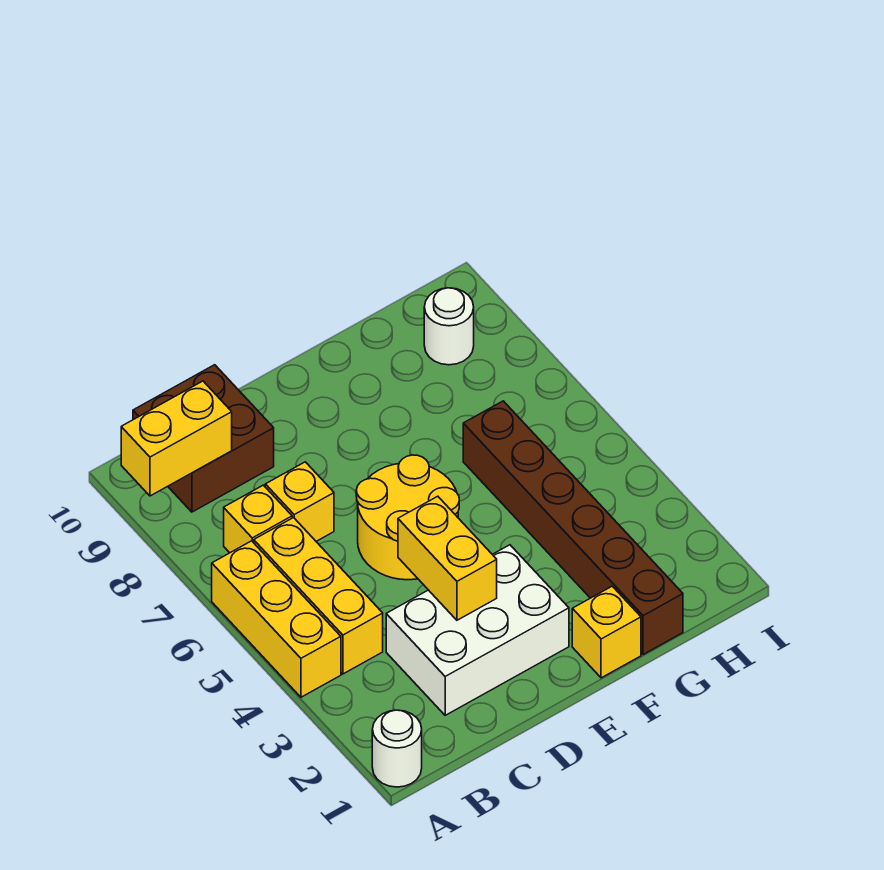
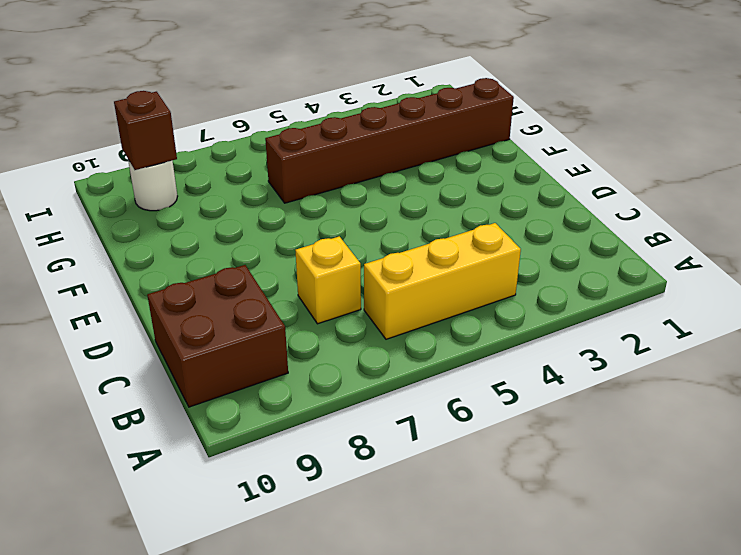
brown brick H9 level 2 -> none
none -> white round brick A1 level 1
none -> yellow brick A4:A6 level 1
none -> yellow brick B7 level 1

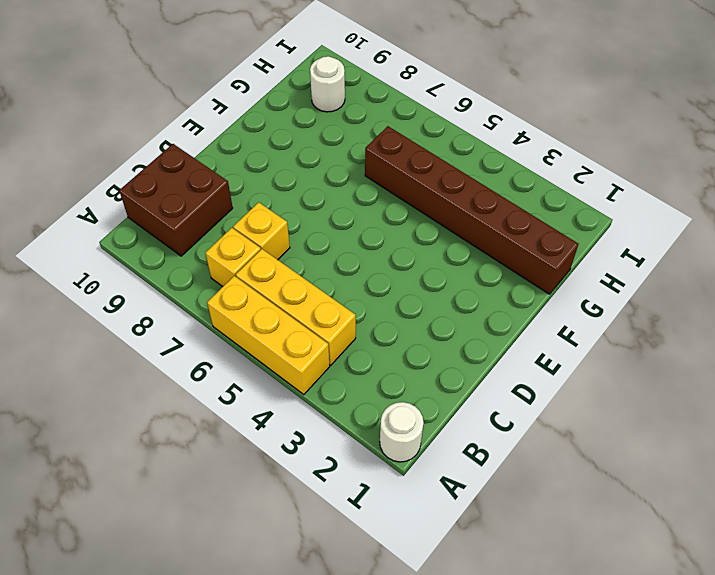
none -> white brick C2:E3 level 1
none -> yellow round brick D5:E6 level 1
none -> yellow brick F1 level 1

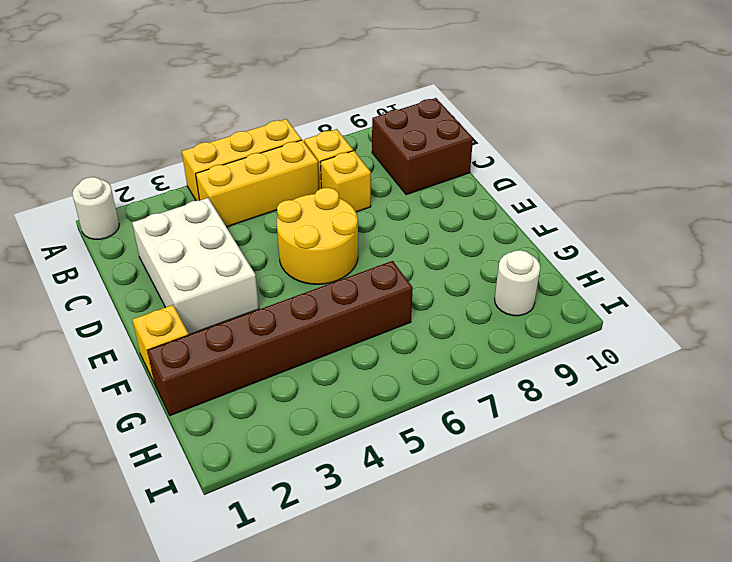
none -> yellow brick A9:B9 level 2
none -> yellow brick D3:D4 level 2

